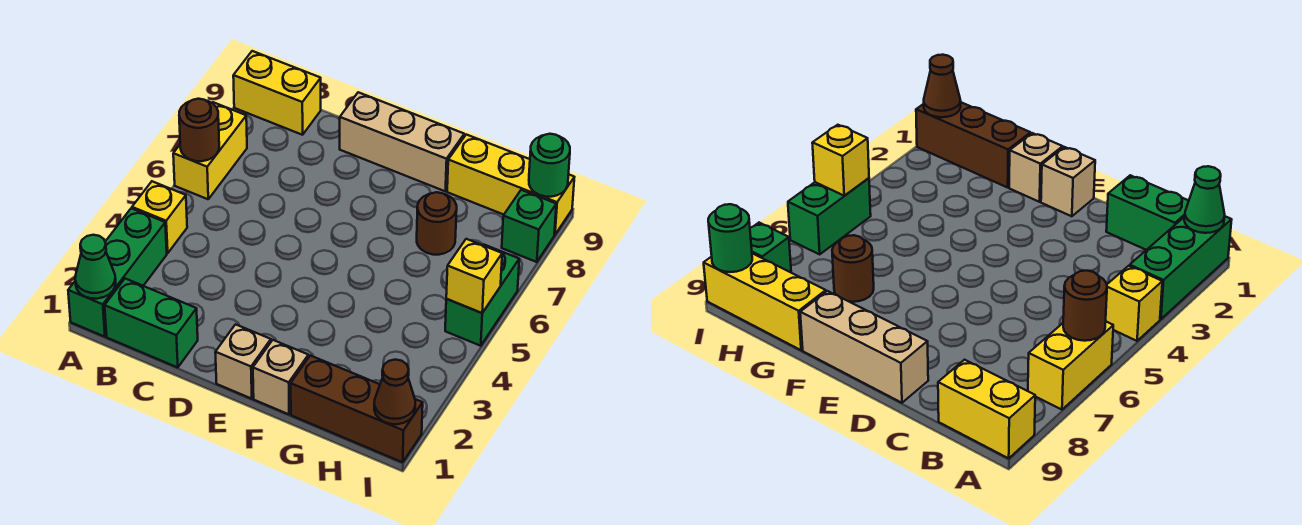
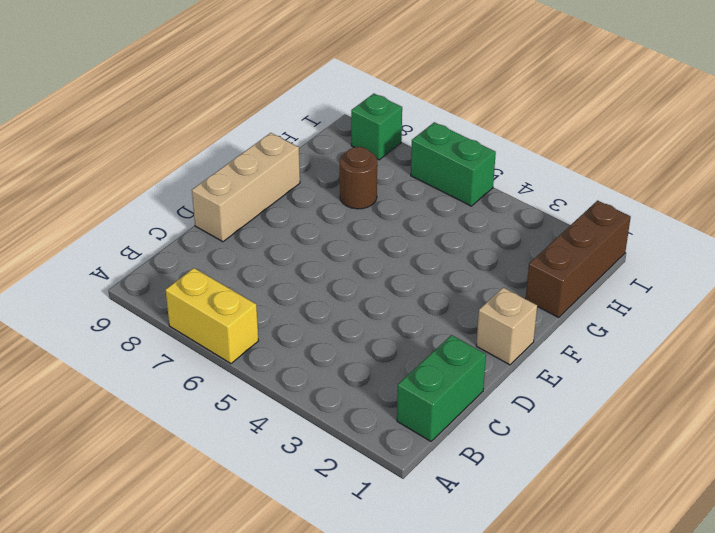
none -> green brick A1:A3 level 1
none -> yellow brick A4 level 1
none -> yellow brick A9:B9 level 1

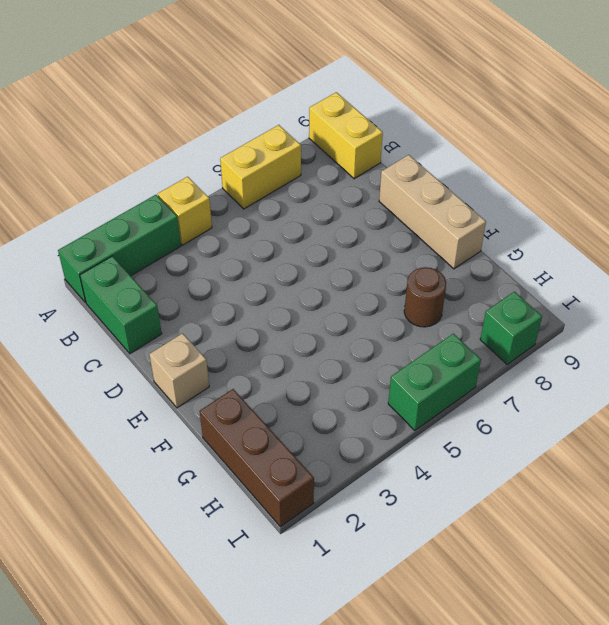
none -> tan brick F1 level 1
none -> yellow brick G9:I9 level 1
none -> green cone A1 level 2

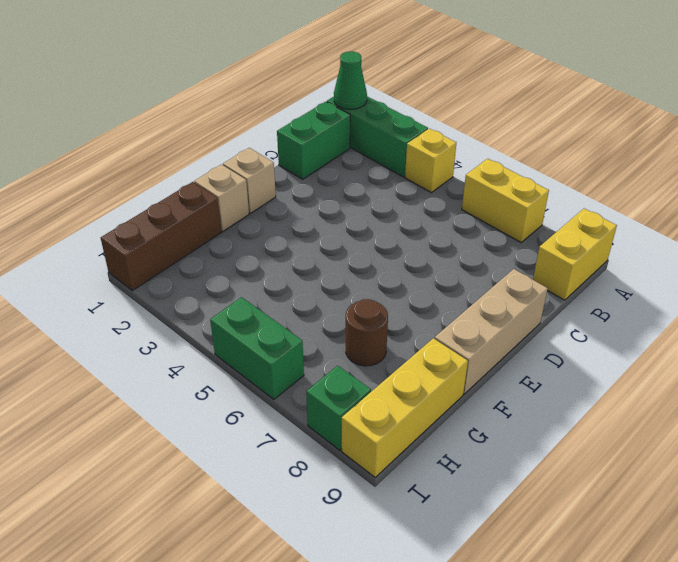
none -> brown round brick A6 level 2
none -> brown cone I1 level 2
none -> yellow brick I5 level 2

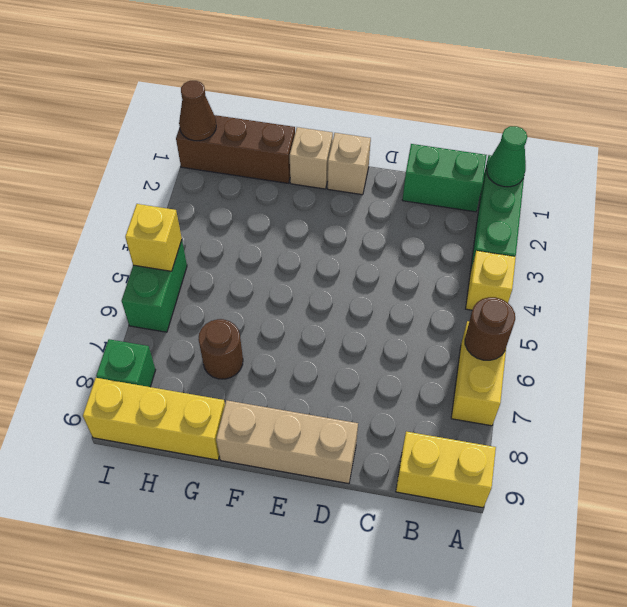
none -> green round brick I9 level 2

